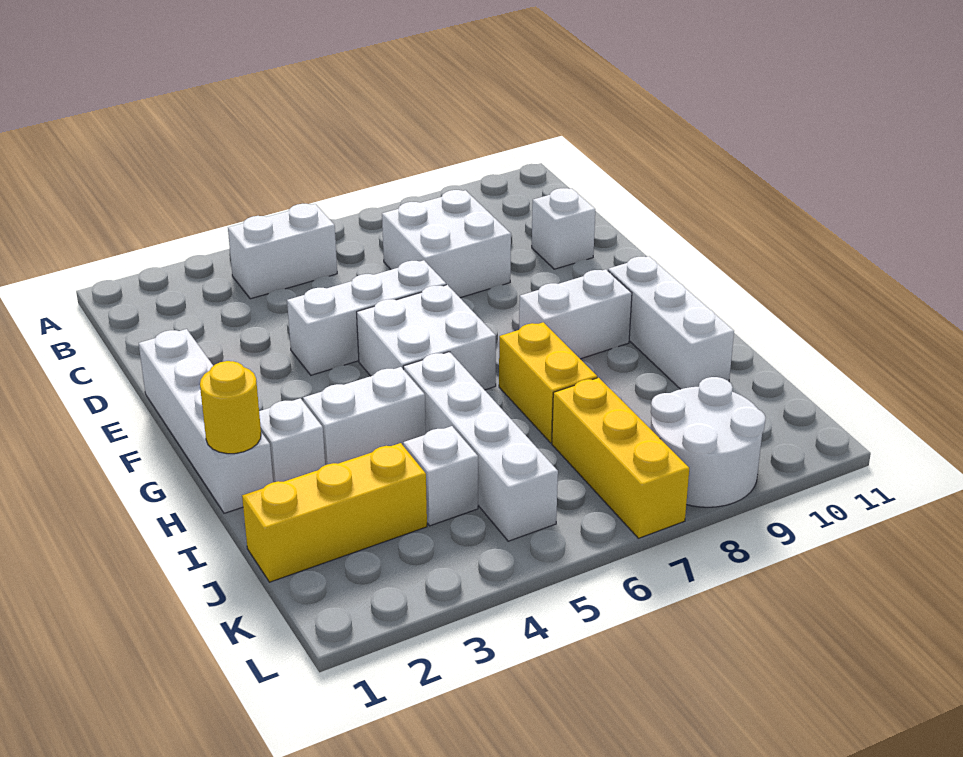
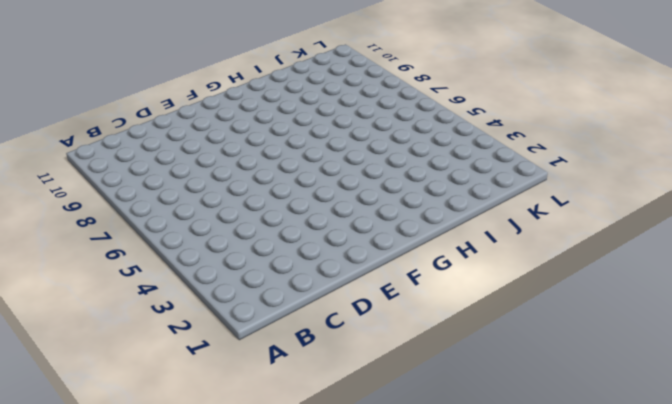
none -> white brick B4:B5 level 1
none -> white brick C7:D8 level 1
none -> white brick D10 level 1

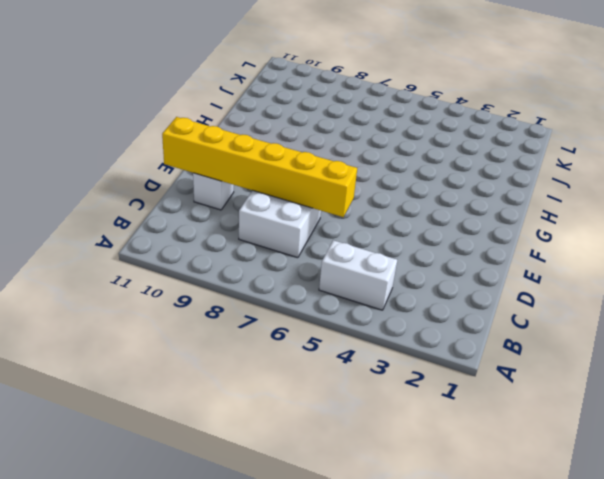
yellow brick D6:D11 level 2 -> none
none -> white brick E1:H1 level 1
none -> white brick E4:E6 level 1
none -> white brick F5:G6 level 1

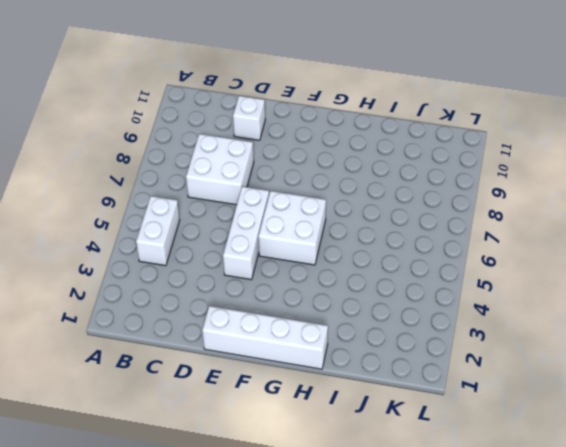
none -> white brick G8:G9 level 1
none -> white brick G10:I10 level 1
none -> white brick H2 level 1

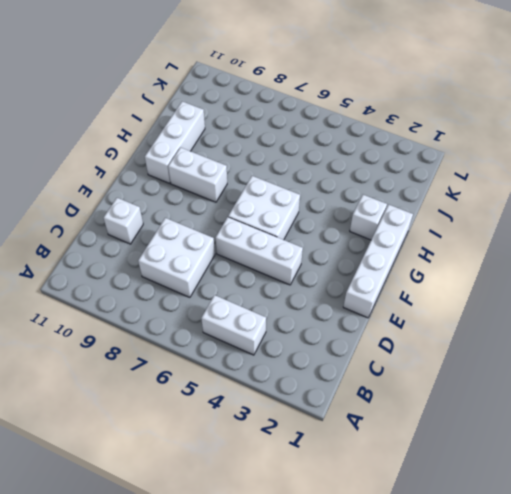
none -> white brick H3:H4 level 1
none -> white brick H5:K5 level 1
none -> yellow brick H7:I7 level 1

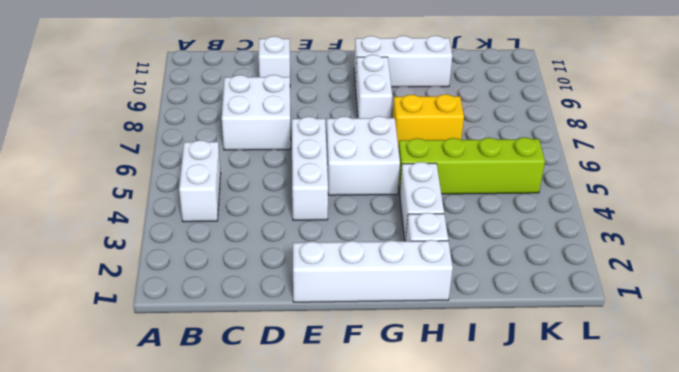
lime brick H5:K5 level 1 -> white brick H5:K5 level 1
none -> yellow brick J1:J3 level 1
none -> white brick J4 level 1
none -> yellow brick J7:L7 level 1

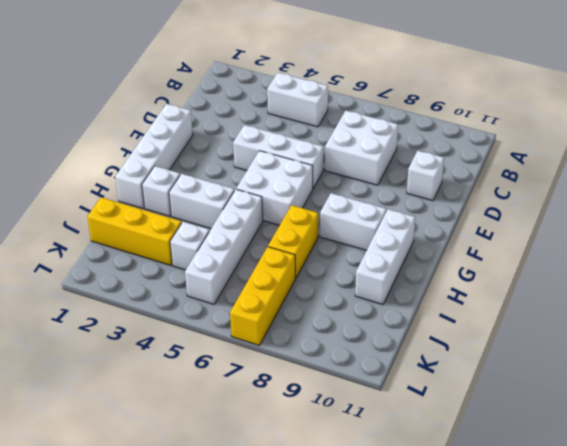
none -> white round brick K8:L9 level 1
none -> yellow round brick H1 level 2

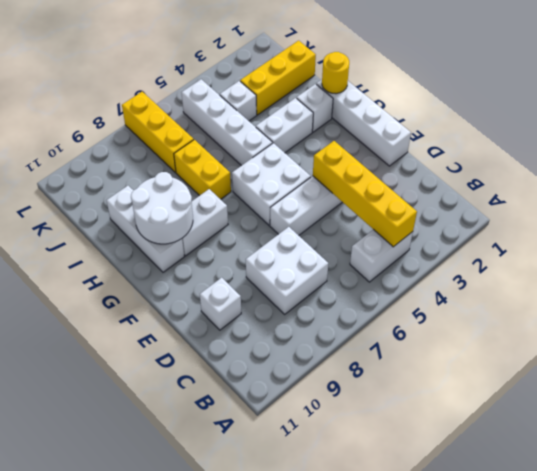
yellow brick B4:E4 level 2 -> none
white round brick G9:H10 level 2 -> white round brick K8:L9 level 1

